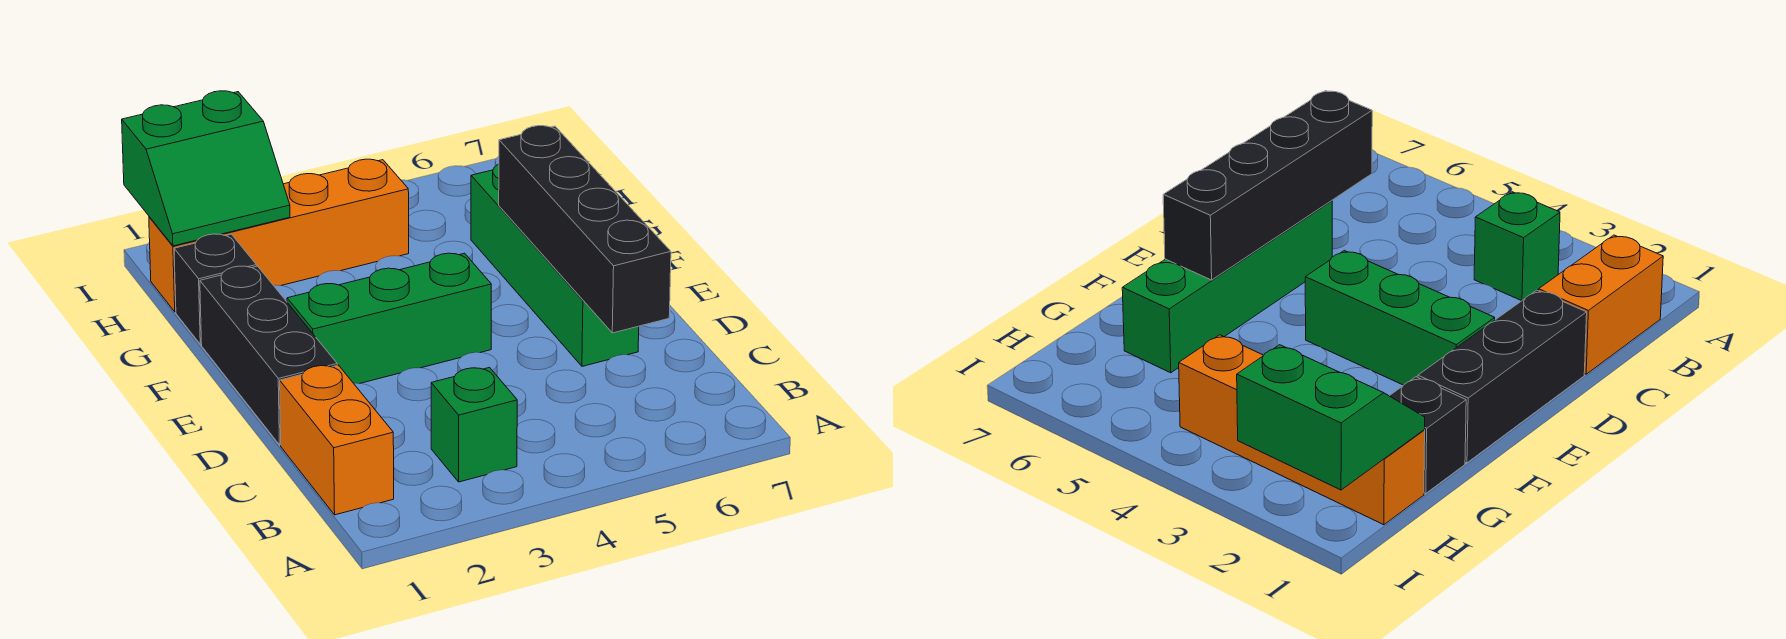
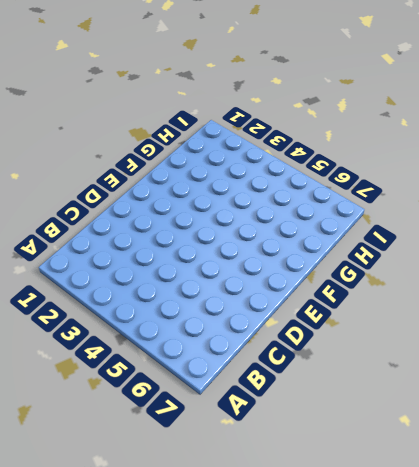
none -> orange brick B1:C1 level 1
none -> green brick B3 level 1

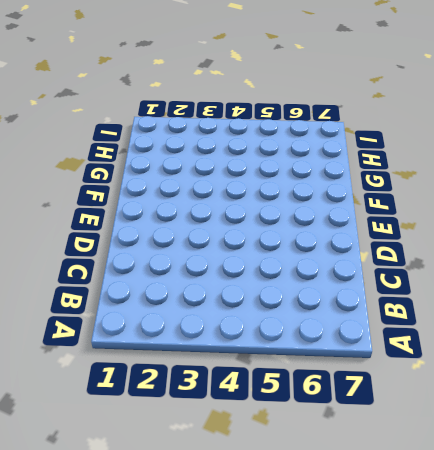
none -> orange brick B1:C1 level 1
none -> green brick B3 level 1

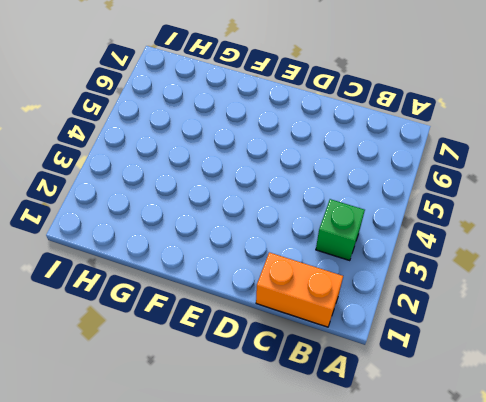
none -> black brick D1:F1 level 1
none -> green brick D6:G6 level 1

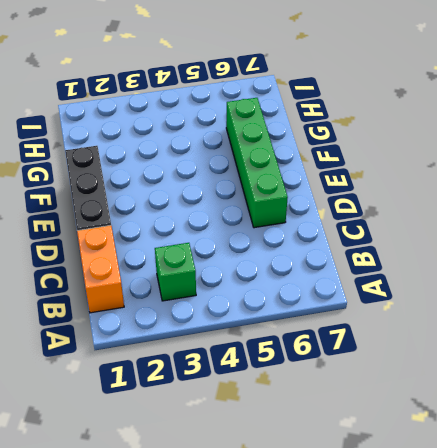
none -> green brick E2:E4 level 1
none -> black brick G1 level 1

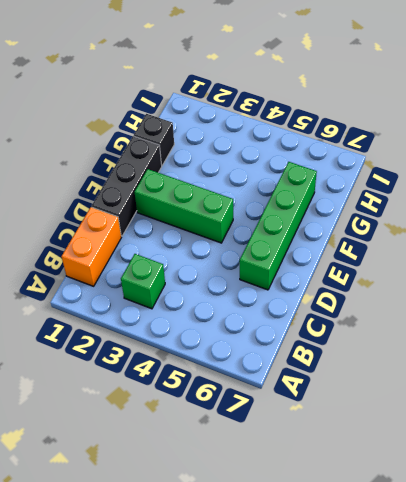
none -> orange brick H1:H4 level 1
none -> black brick C6:F6 level 2

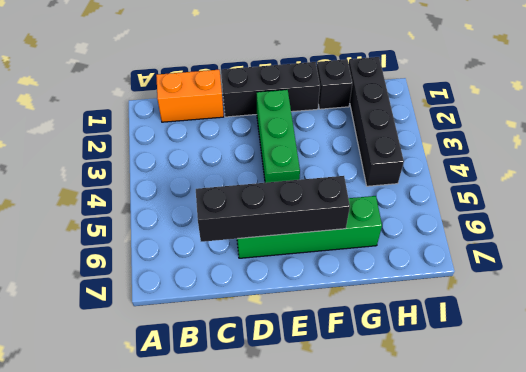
black brick H1:H4 level 1 -> orange brick H1:H4 level 1
none -> green brick B3 level 1
none -> green slope H1:I2 level 2 top I

